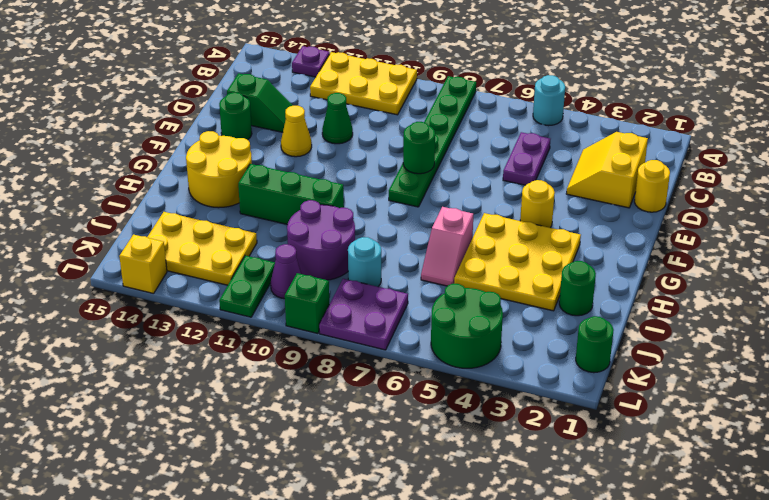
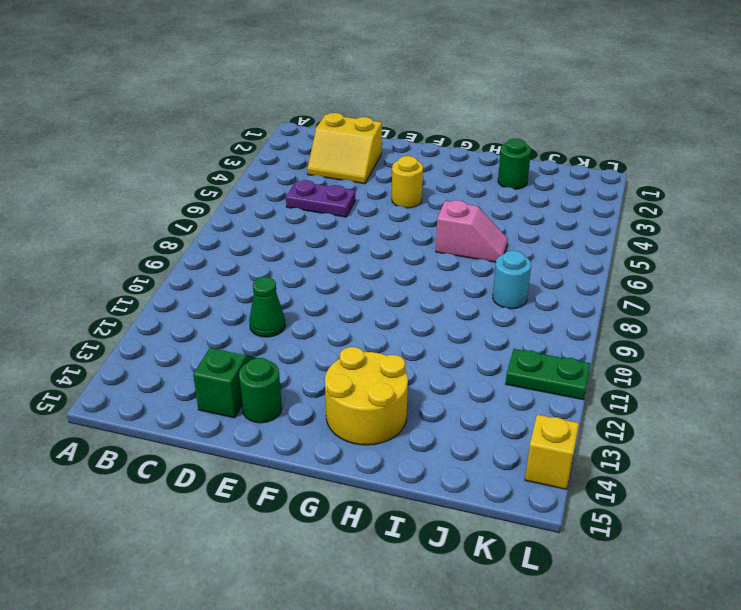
none -> cyan round brick A5 level 1
none -> green plate A8:F8 level 1
none -> yellow plate A10:B12 level 1

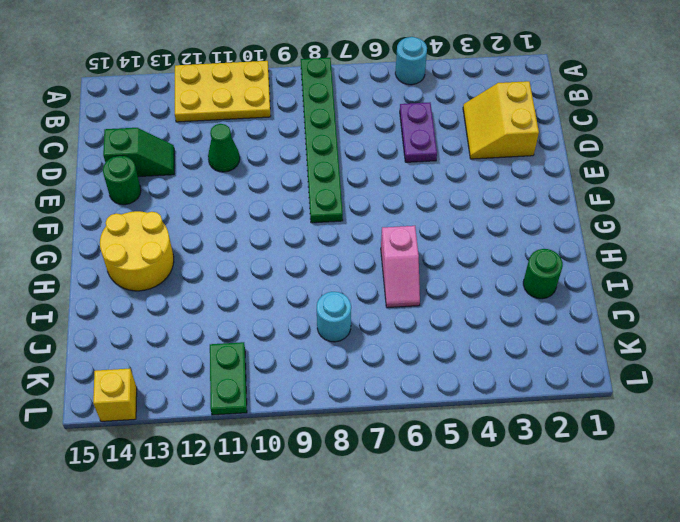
none -> purple plate A13 level 1
none -> yellow round brick D1 level 1
none -> yellow cone E12 level 1

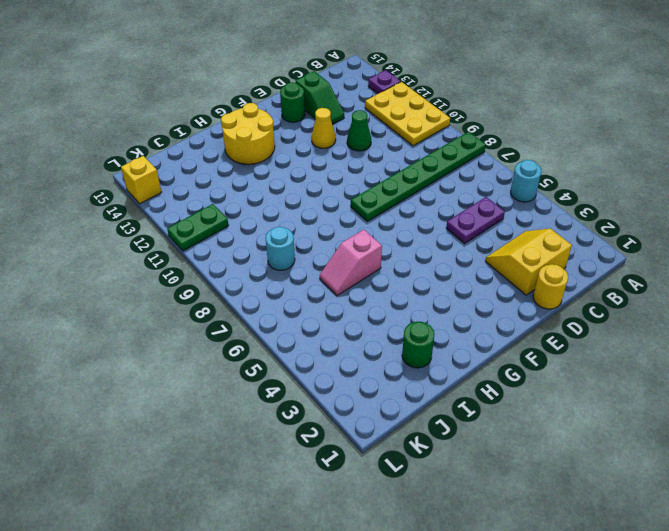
none -> yellow round brick F4 level 1
none -> yellow plate G3:I5 level 1
none -> green brick H10:H12 level 1

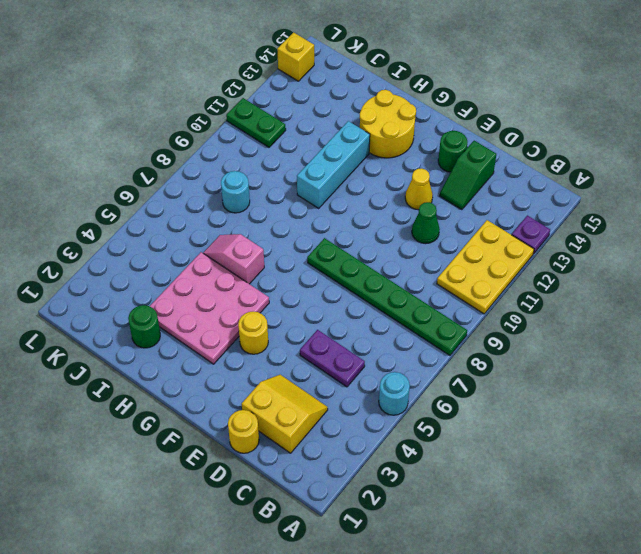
pink plate G3:I5 level 1 -> yellow plate G3:I5 level 1
cyan brick H10:H12 level 1 -> green brick H10:H12 level 1
none -> purple round brick I9:J10 level 1
none -> yellow plate J12:K14 level 1
none -> green round brick K1 level 1

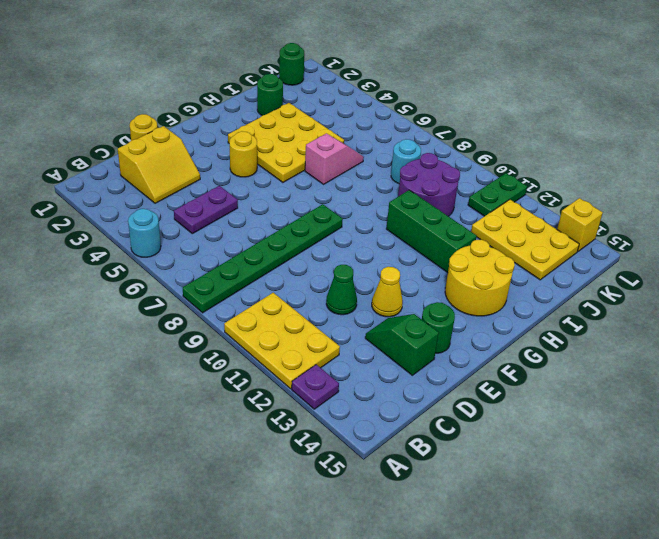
none -> green round brick K4:L5 level 1
none -> purple plate K7:L8 level 1
none -> purple cone K10 level 1

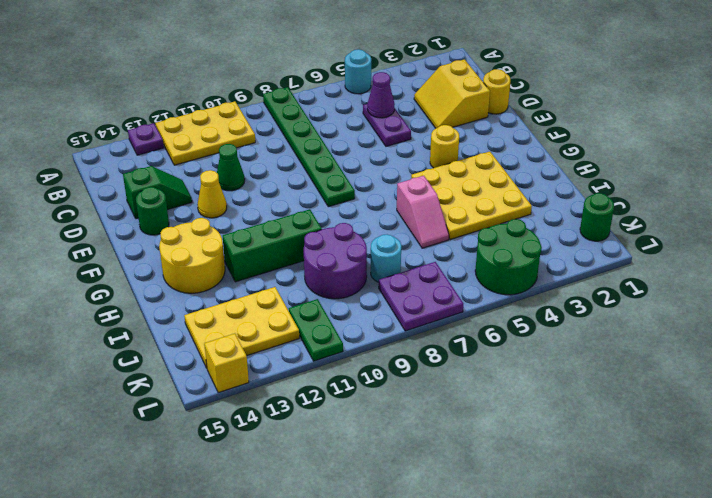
purple cone C5 level 2 -> purple cone K10 level 1
none -> green round brick I2 level 1
none -> green brick L9 level 1
none -> green round brick E8 level 2

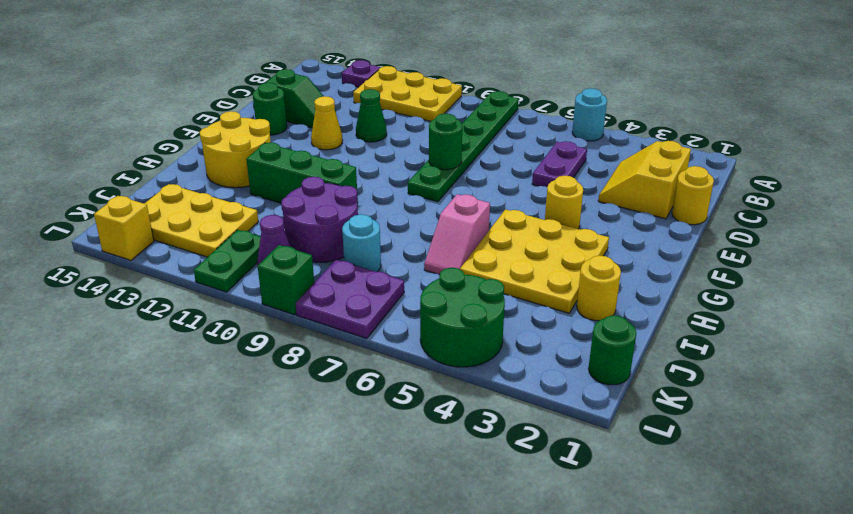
yellow round brick I2 level 1 -> green round brick I2 level 1

